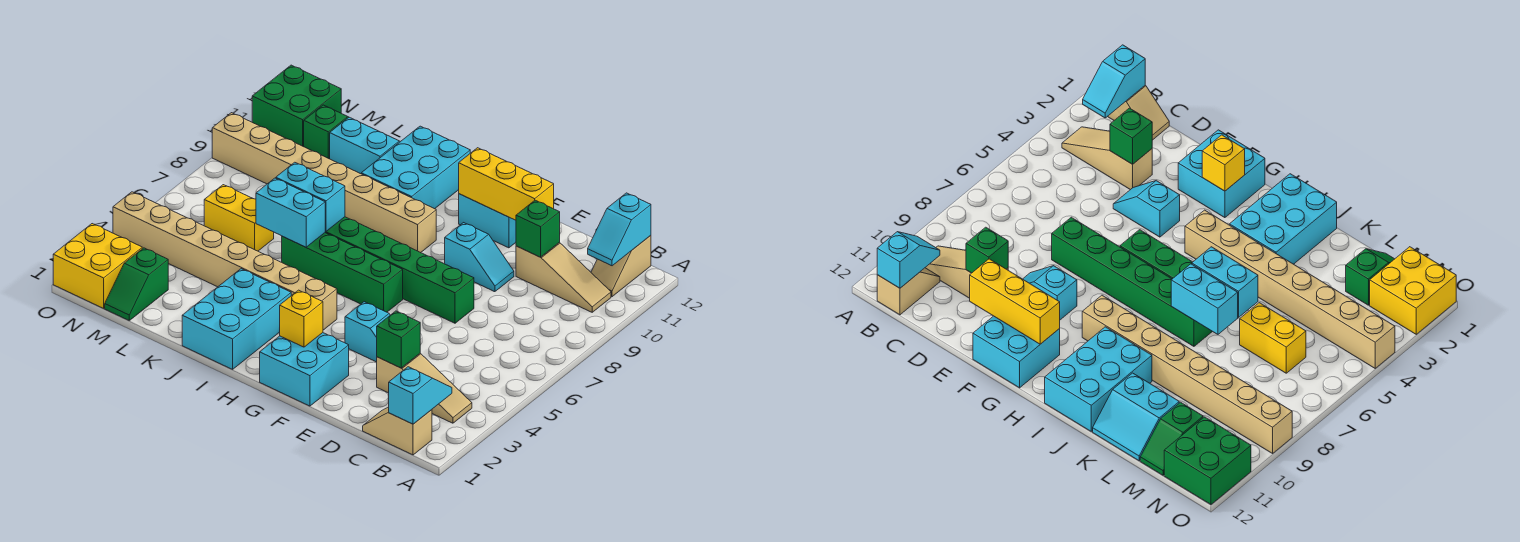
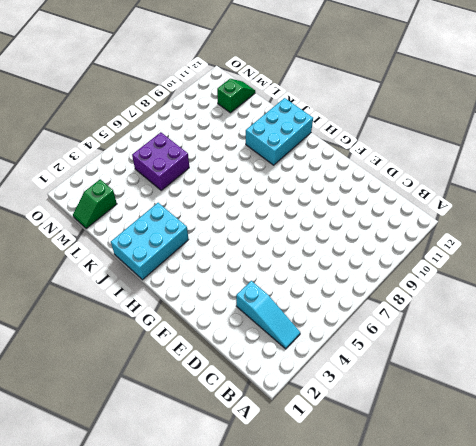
cyan slope B3:D3 level 1 top D -> tan slope B3:D3 level 1 top D
purple brick L5:M6 level 1 -> yellow brick L6:M6 level 1
none -> tan slope B1:C1 level 1 top B
none -> tan slope B10:D10 level 1 top D
none -> tan slope B11:B12 level 1 top 12

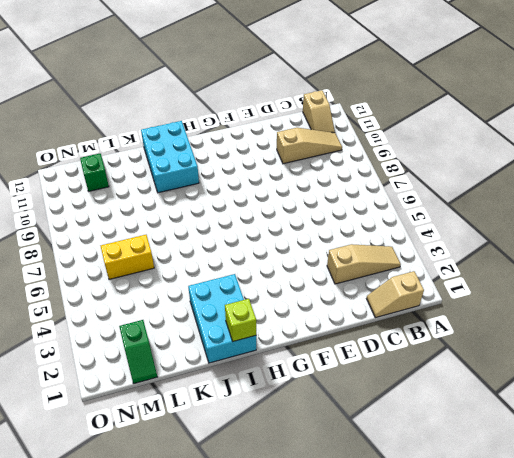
lime brick I1 level 2 -> none
none -> cyan slope E4:F4 level 1 top F
none -> green brick E7:J7 level 1
none -> cyan slope E9:F9 level 1 top F

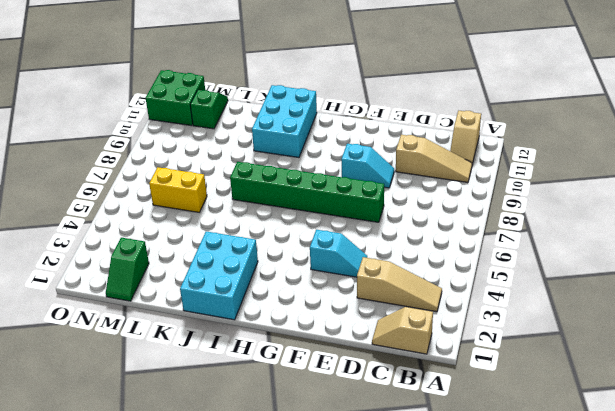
none -> cyan brick F1:G2 level 1
none -> cyan brick F11:G12 level 1
none -> green brick G6:J6 level 1

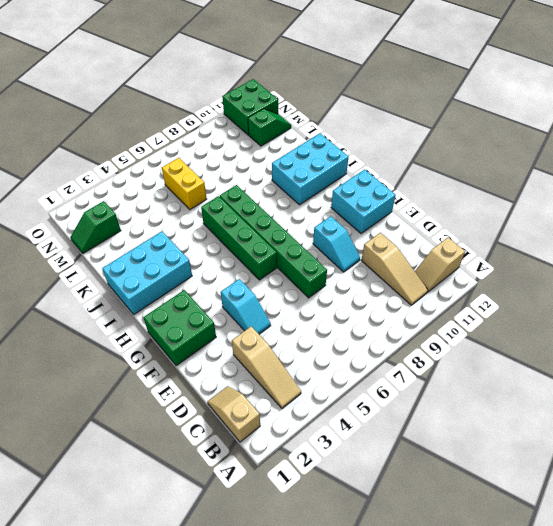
green brick F1:G2 level 1 -> cyan brick F1:G2 level 1
none -> tan brick H4:O4 level 1
none -> tan brick H9:O9 level 1
none -> cyan slope K11:L12 level 1 top 11

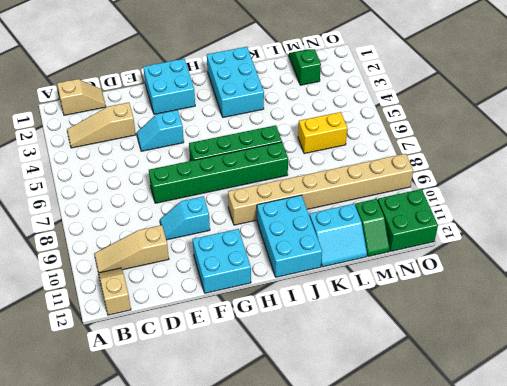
none -> tan brick H4:O4 level 1
none -> yellow brick N1:O2 level 1
none -> cyan slope B1:B2 level 2 top 1

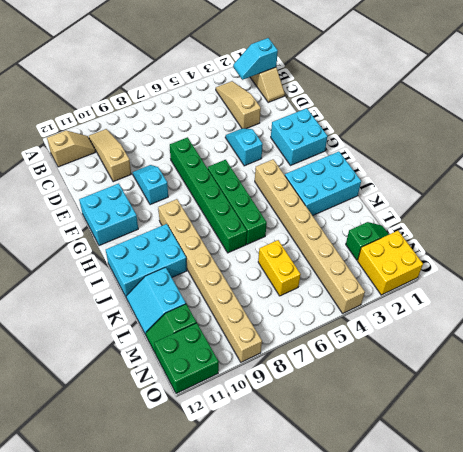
none -> cyan slope B11:B12 level 2 top 12
none -> green brick D3 level 2
none -> green brick D10 level 2

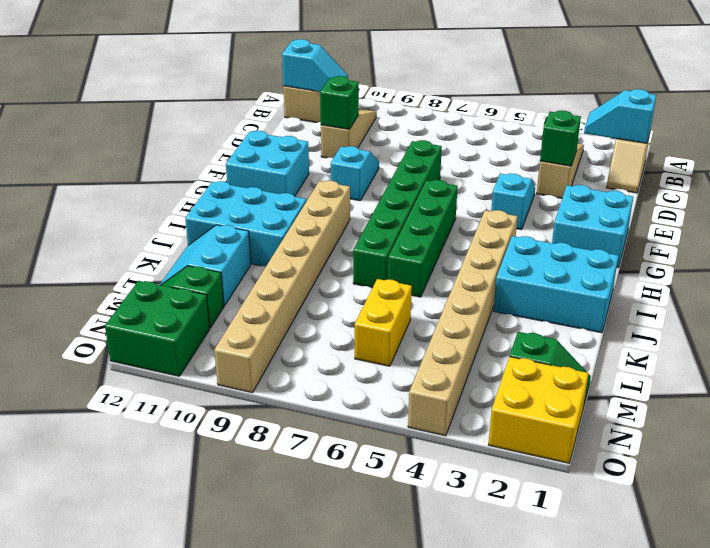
none -> yellow brick E11:G11 level 2
none -> yellow brick G2 level 2
none -> cyan brick J6:K6 level 2

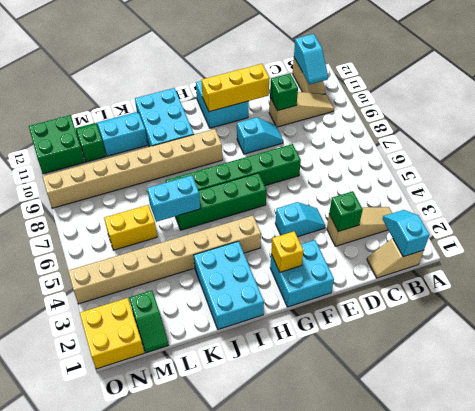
none -> cyan brick J7:K7 level 2

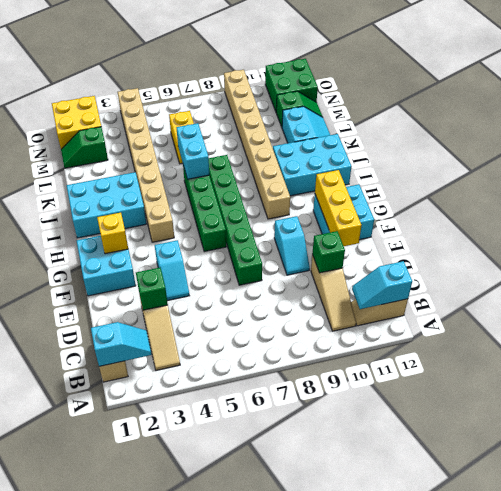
none -> cyan brick J7:K7 level 2

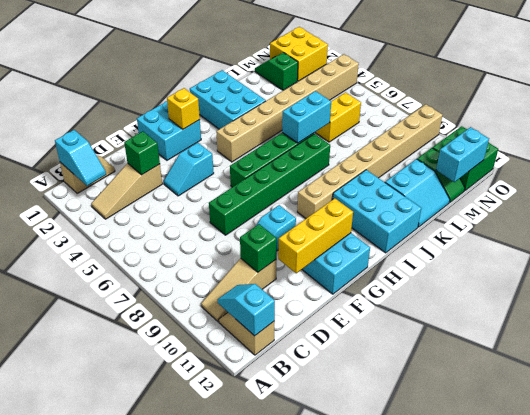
cyan brick M12:N12 level 2 -> cyan brick J7:K7 level 2

